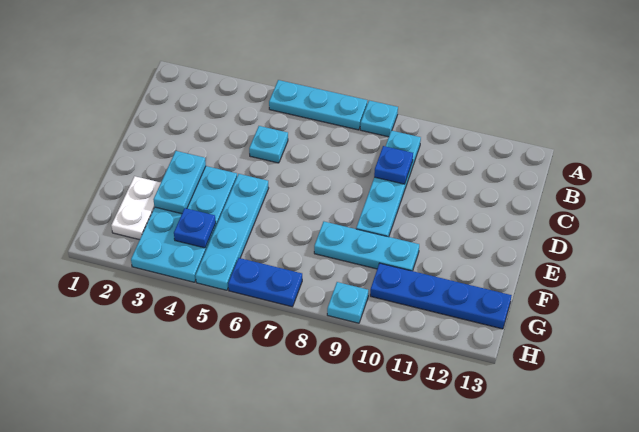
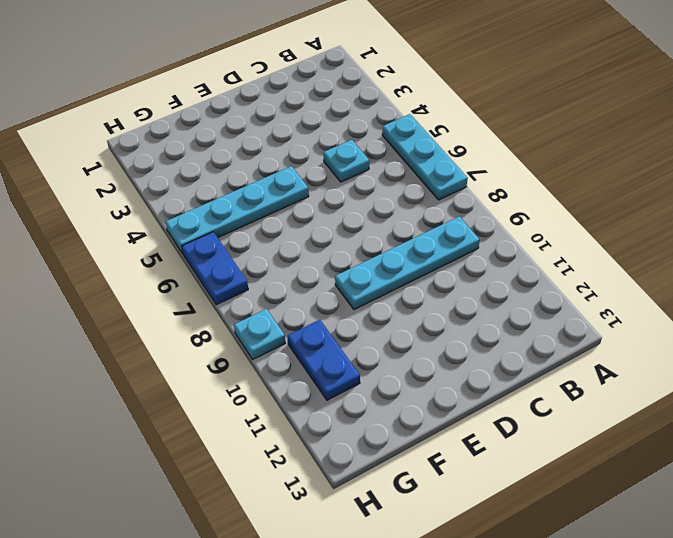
blue plate G10:G11 level 1 -> blue plate G10:G13 level 1
none -> cyan plate A8 level 1
none -> cyan plate E3:H4 level 1
none -> white plate F2:G2 level 1

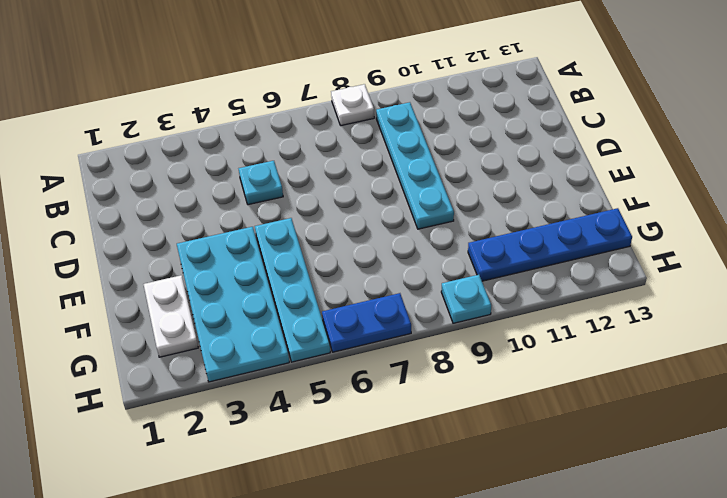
white plate A8 level 1 -> cyan plate A8 level 1
none -> cyan plate A5:A7 level 1
none -> cyan plate F8:F10 level 1
none -> blue plate C9 level 2

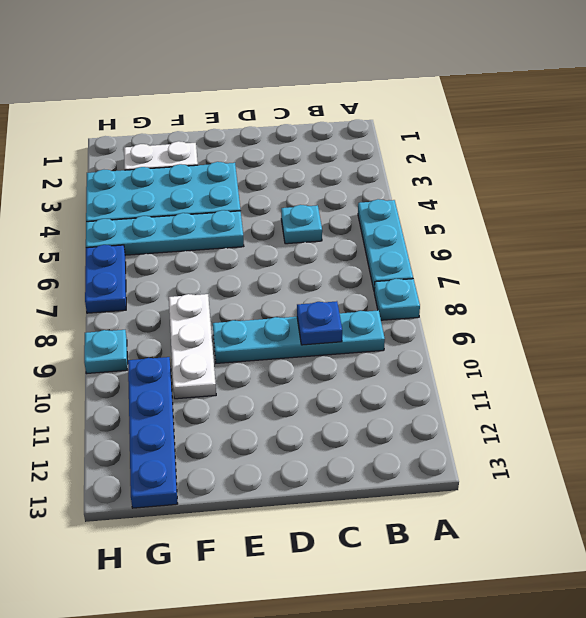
white plate F8:F10 level 1 -> cyan plate F8:F10 level 1
none -> cyan plate E3:F3 level 2
none -> blue plate G4 level 2

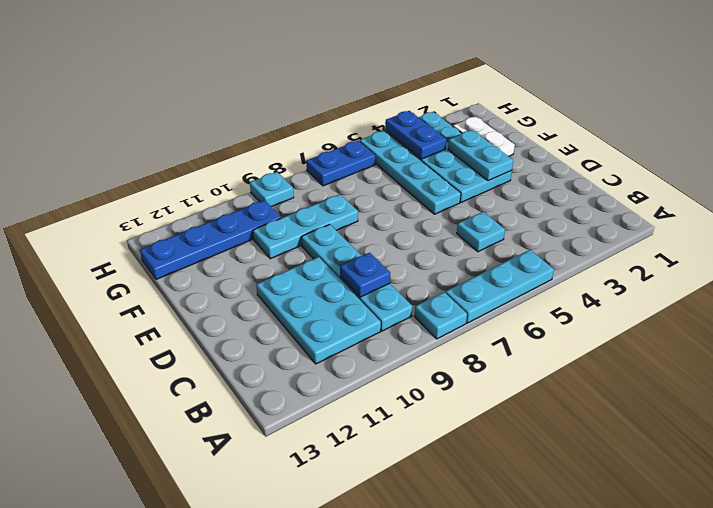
cyan plate B10:D11 level 1 -> none
blue plate G4:H4 level 2 -> blue plate G4 level 2

